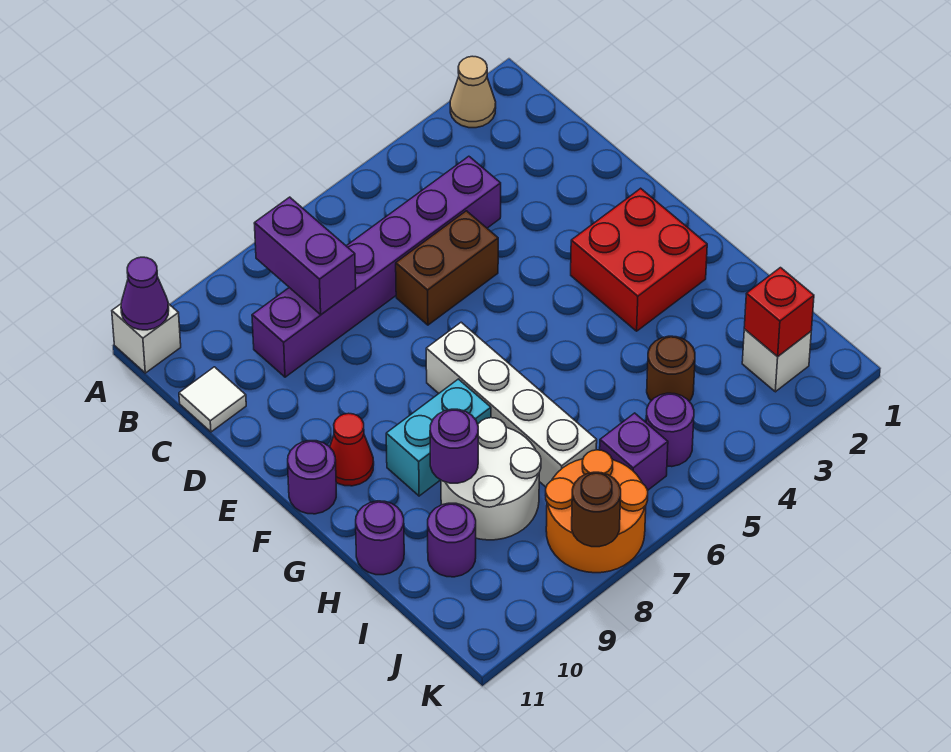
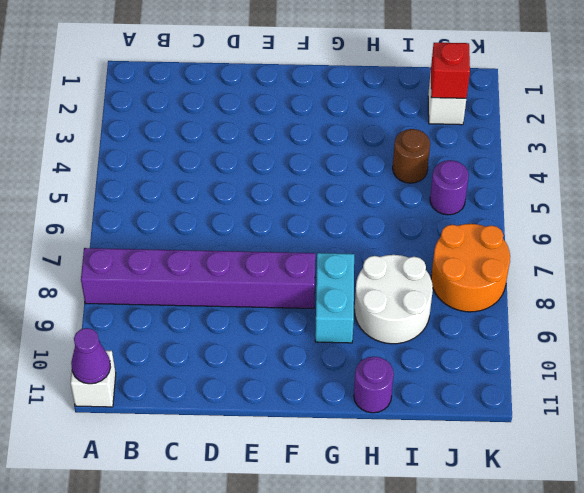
purple brick A8:F8 level 1 -> purple brick C4:C9 level 1
none -> tan cone A2 level 1
none -> white tile C11 level 1
none -> brown brick D5:D6 level 1

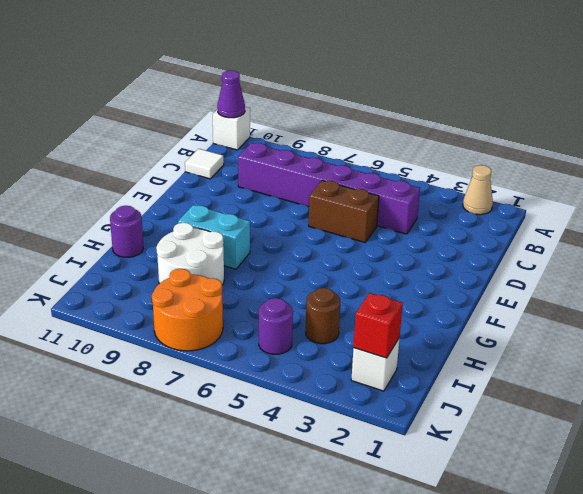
none -> red brick F2:G3 level 1
none -> white brick F7:I7 level 1
none -> red cone F10 level 1

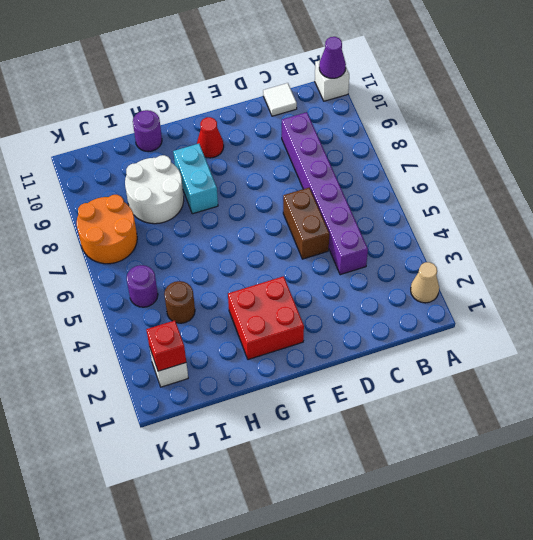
none -> white brick F7:I7 level 1
none -> purple round brick F11 level 1
none -> purple round brick I10 level 1

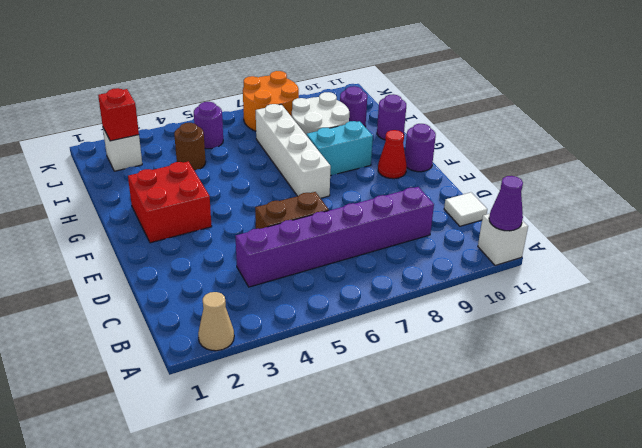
none -> purple brick J6 level 1
none -> purple brick B8:C8 level 2
none -> purple round brick H9 level 2

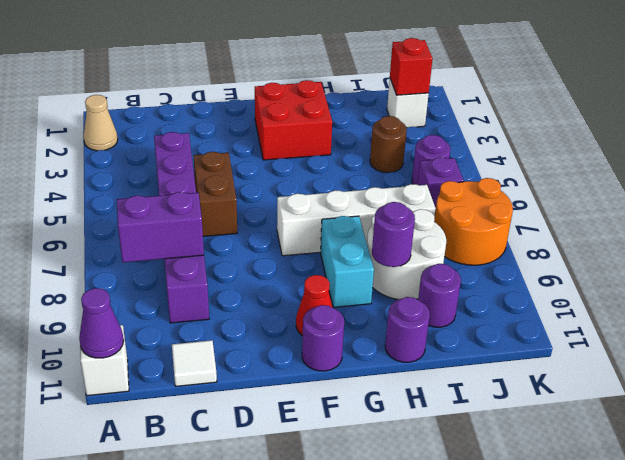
none -> brown round brick K8 level 2

